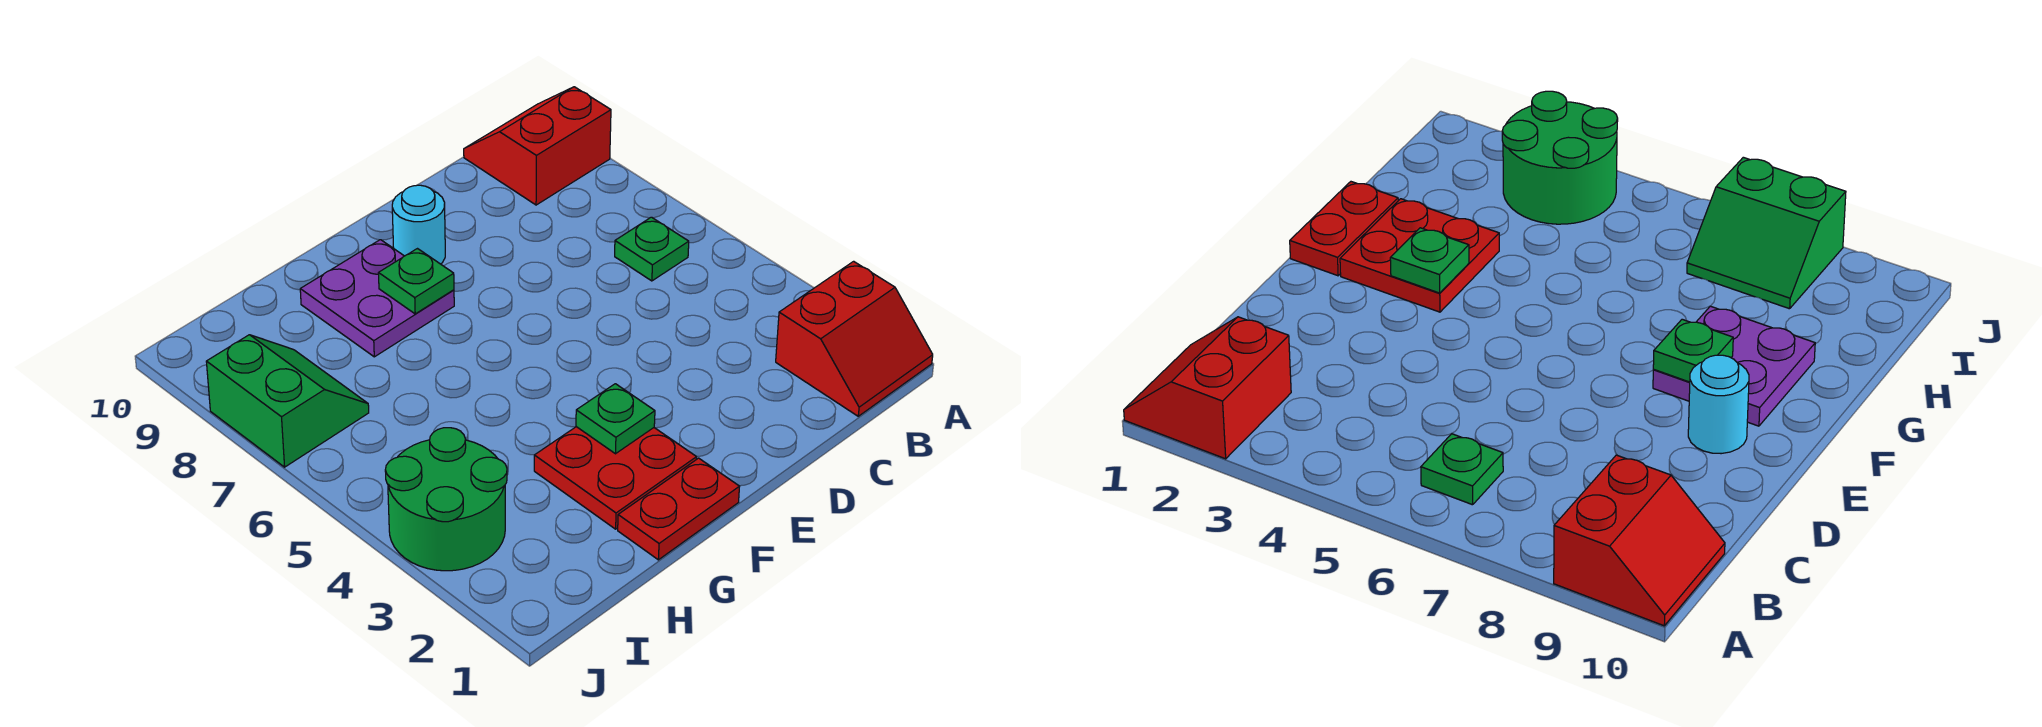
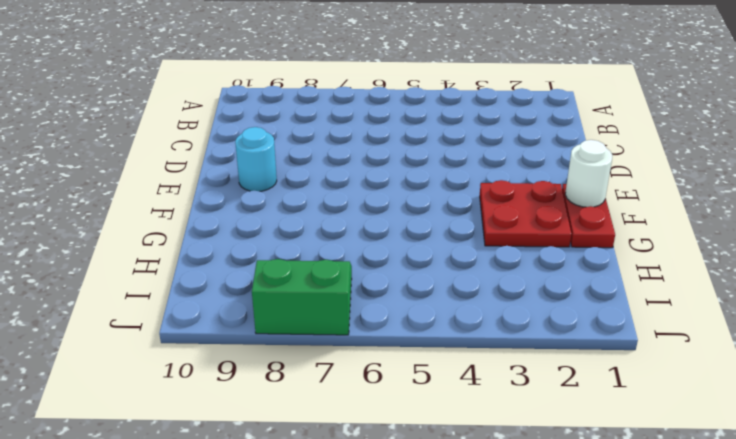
white round brick F1 level 2 -> none
none -> red slope A1:B2 level 1 top 2
none -> red slope A9:B10 level 1 top 9

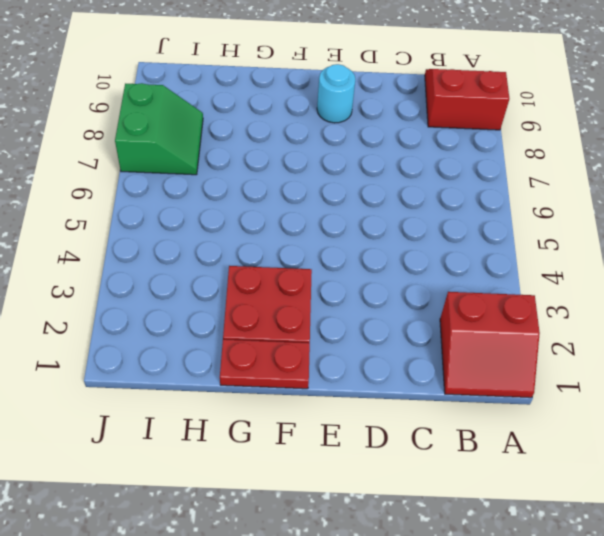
none -> green plate B6 level 1
none -> purple plate F8:G9 level 1

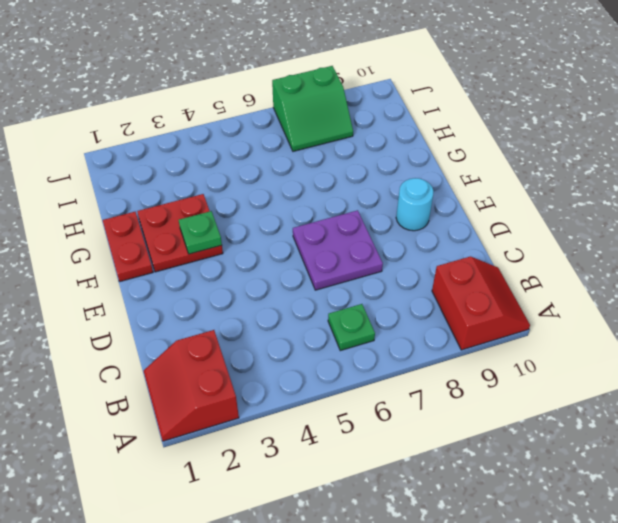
purple plate D6:E7 level 1 -> purple plate F8:G9 level 1
none -> green round brick I3:J4 level 1
none -> green plate F8 level 2

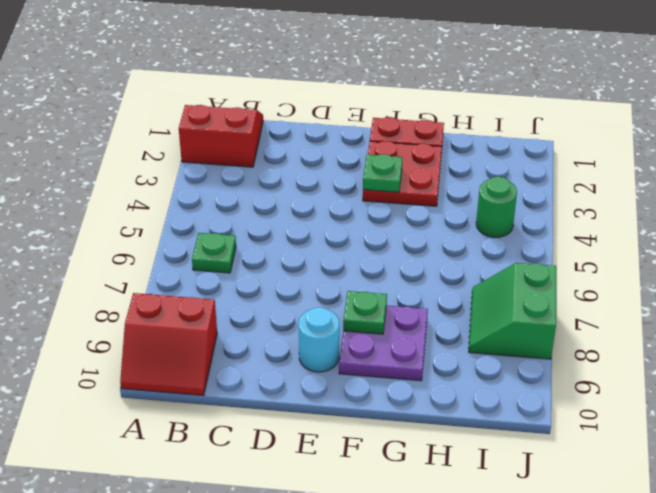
green round brick I4 level 1 -> green round brick I3:J4 level 1

